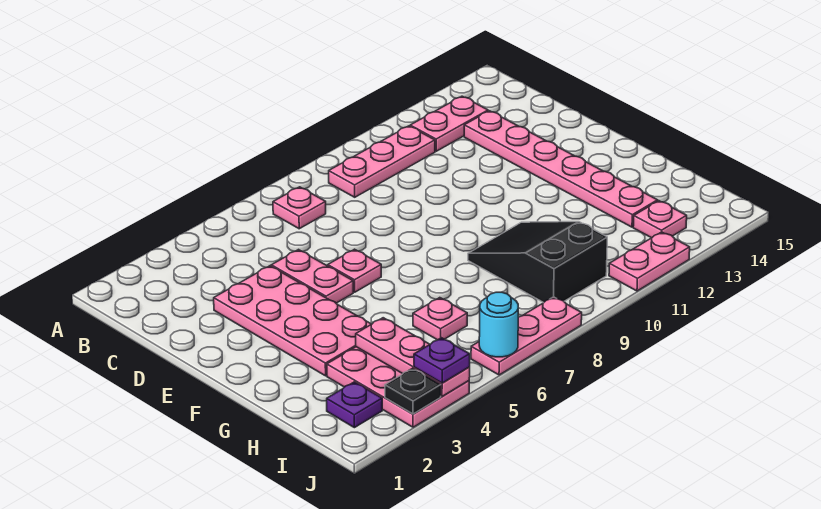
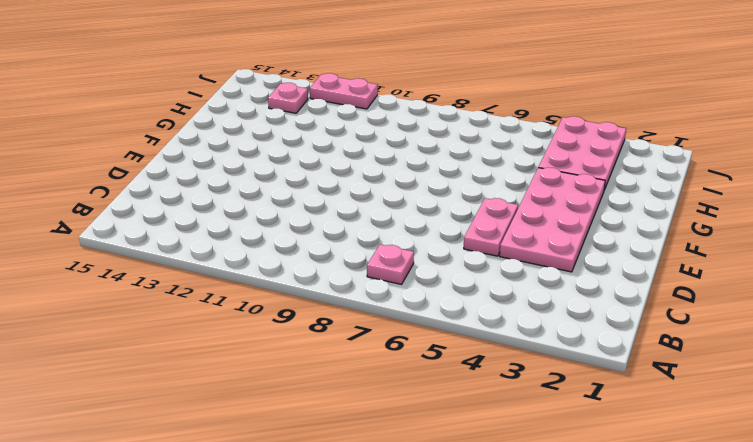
none -> pink plate B9:B11 level 1
none -> pink plate B12:B13 level 1
none -> pink plate C13:H13 level 1

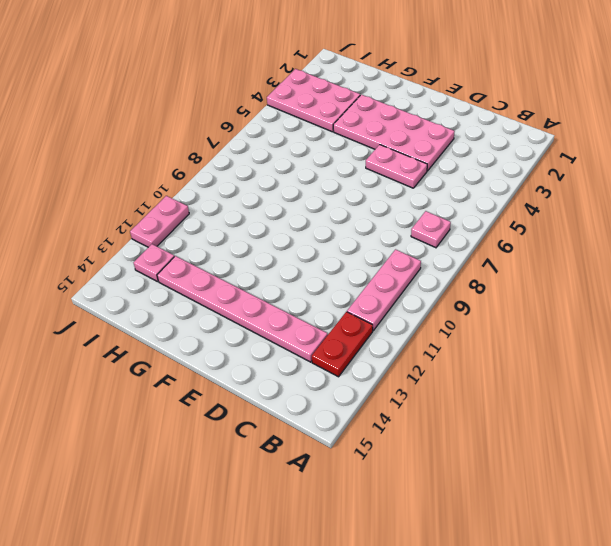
red plate B12:B13 level 1 -> pink plate B12:B13 level 1
none -> pink plate E6 level 1
none -> black slope G9:I10 level 1 top I
none -> pink plate H6 level 1

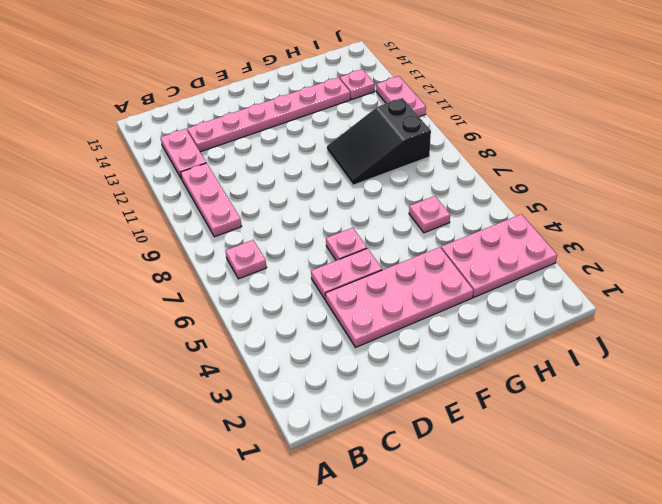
none -> purple plate I2 level 1
none -> pink plate J6:J8 level 1
none -> pink plate H4:J4 level 2

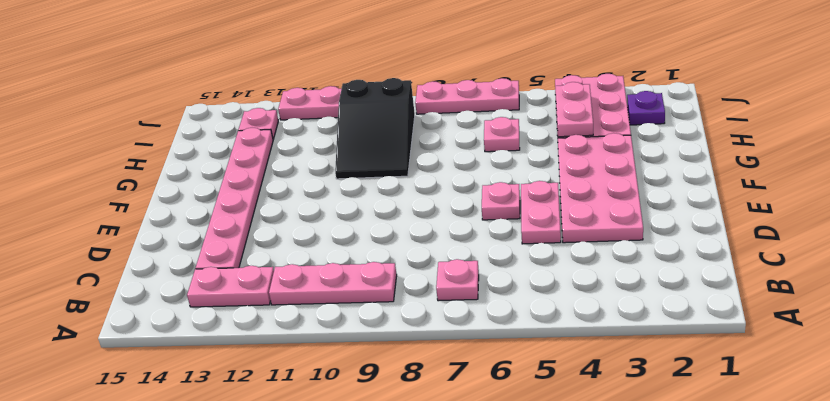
pink plate H4:I4 level 2 -> pink plate H4:J4 level 2
none -> black plate J3 level 2
none -> cyan round brick J6 level 2
none -> purple plate J4 level 3

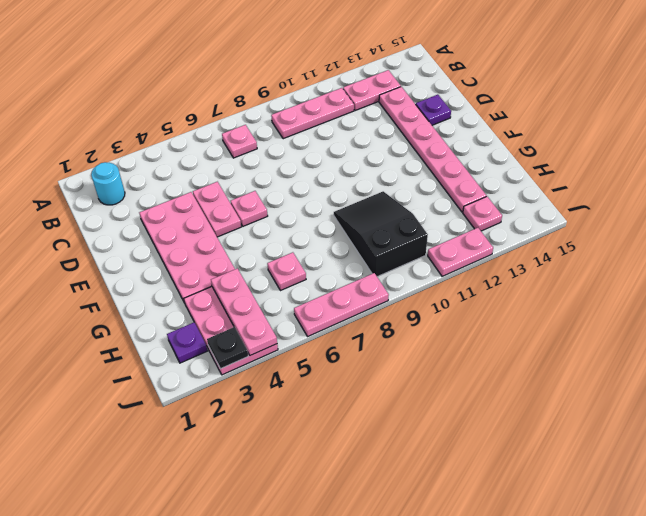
cyan round brick B2 level 1 -> cyan round brick J6 level 2
purple plate D14 level 1 -> purple plate J4 level 3

